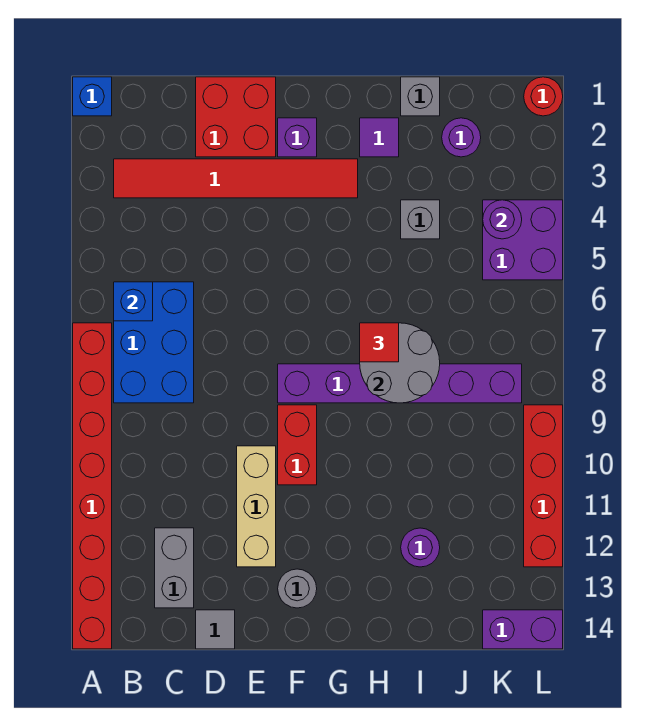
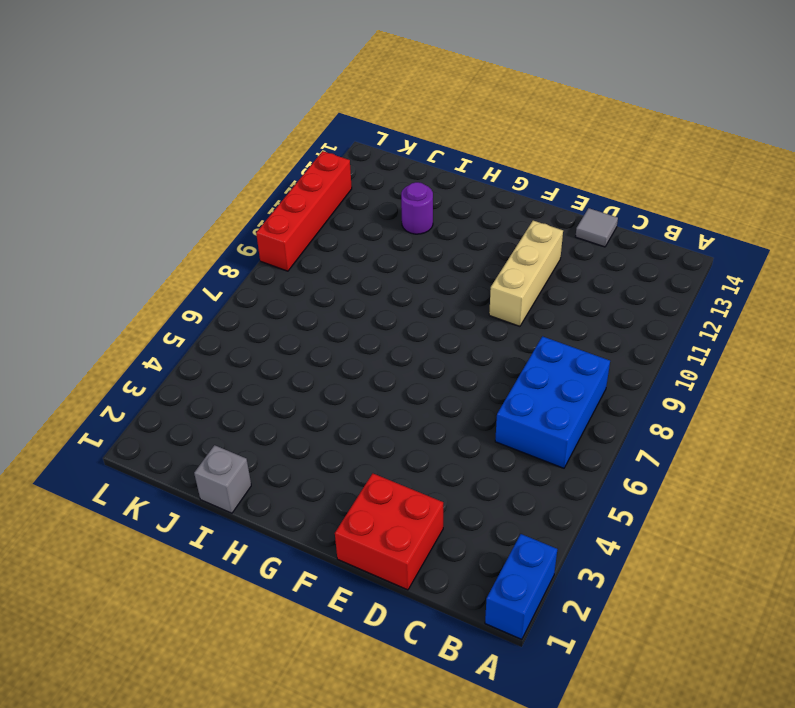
blue brick A1:A2 level 1 -> blue brick A1 level 1
none -> red brick A7:A14 level 1
none -> red tile B3:G3 level 1
none -> grey brick C12:C13 level 1

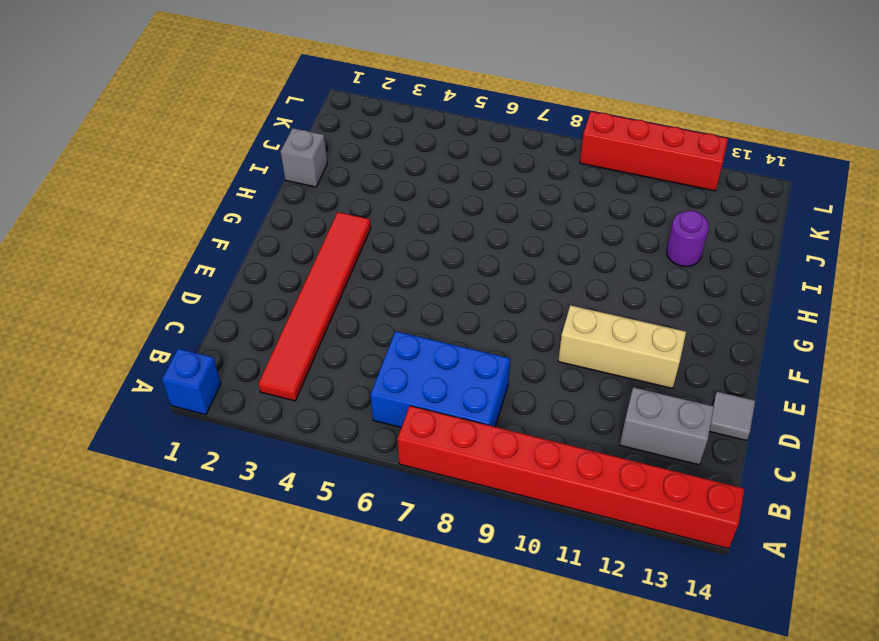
none -> red brick D1:E2 level 1
none -> purple brick F2 level 1
none -> purple brick F8:K8 level 1

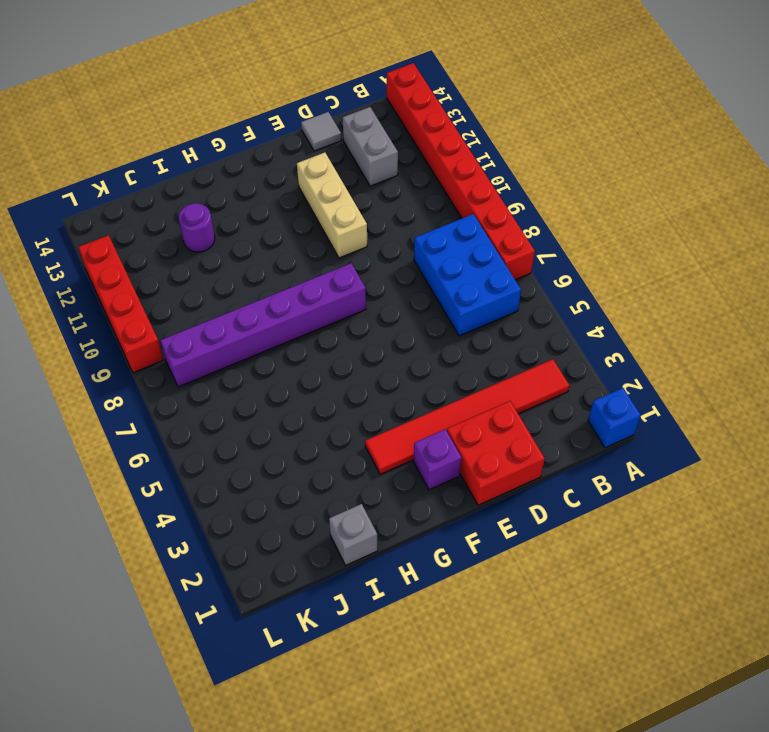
none -> red brick F9:F10 level 1
none -> grey round brick F13 level 1
none -> purple tile H2 level 1

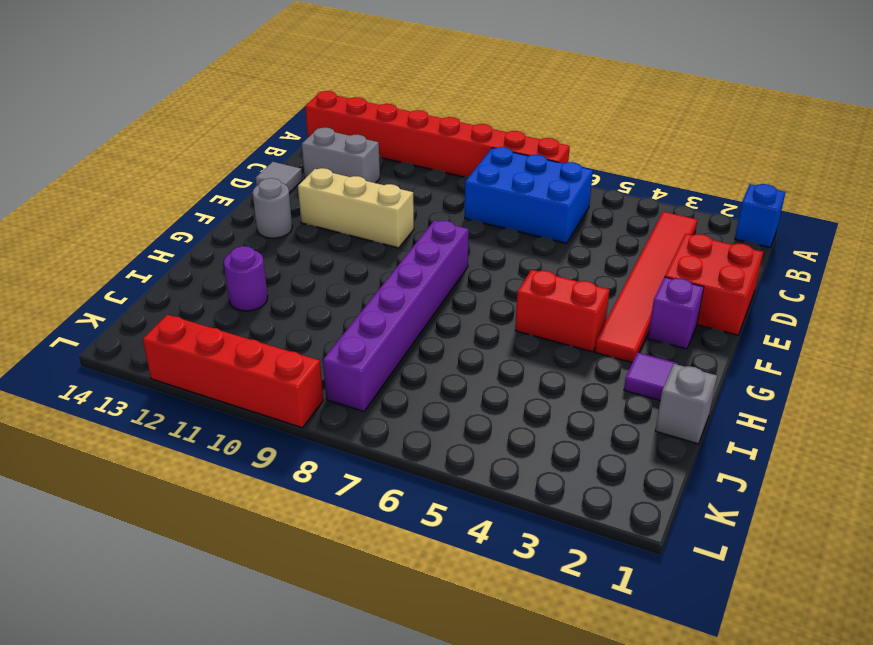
red brick G4:G5 level 1 -> red brick F9:F10 level 1
none -> grey brick I4 level 1
none -> purple round brick J2 level 1
none -> purple brick K4:L5 level 1

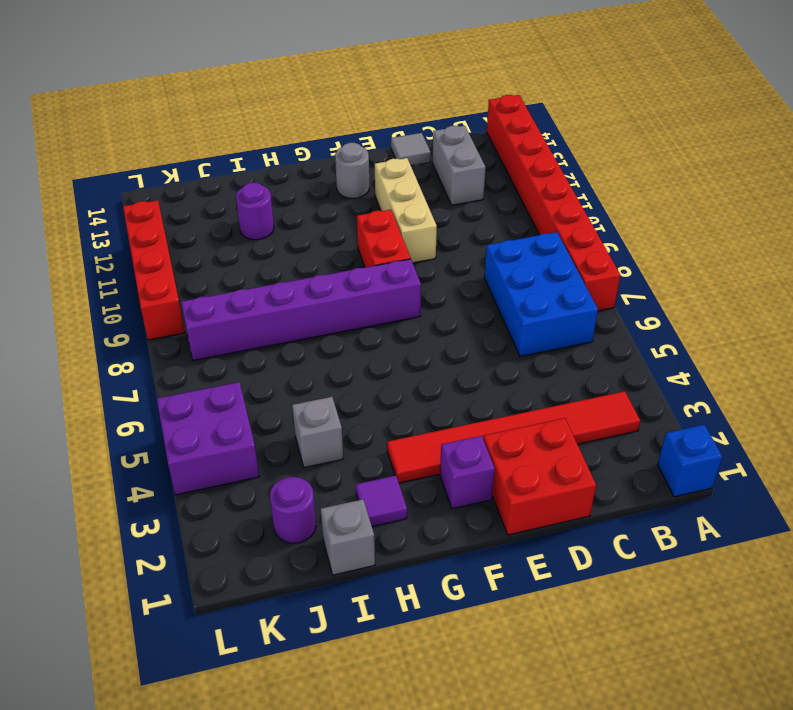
none -> purple brick K14:L14 level 1
none -> red round brick L1 level 1
none -> blue brick B6 level 2

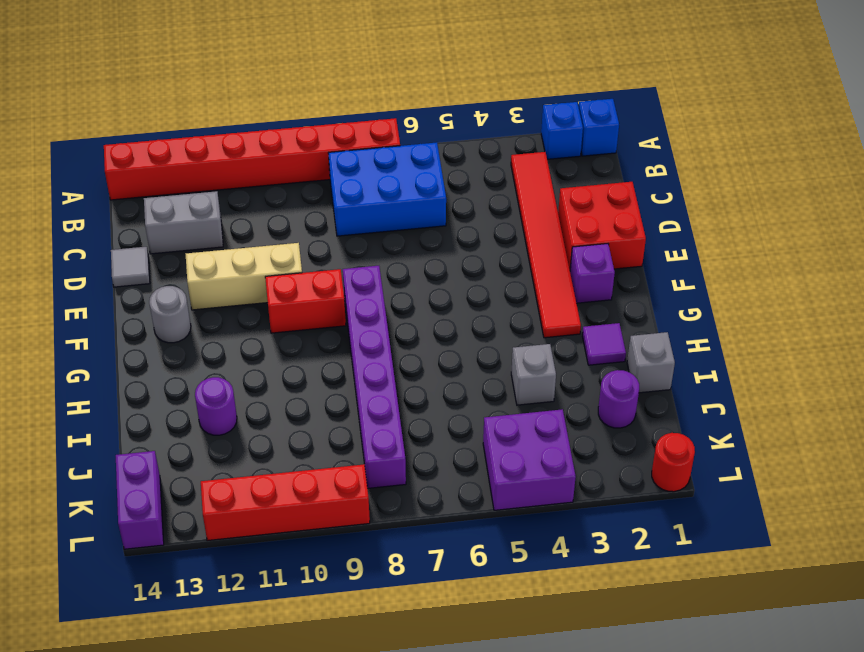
blue brick A2 level 1 -> blue brick B6 level 2
none -> grey round brick H7:I8 level 2
none -> purple round brick K4 level 2
none -> red tile H7 level 3

